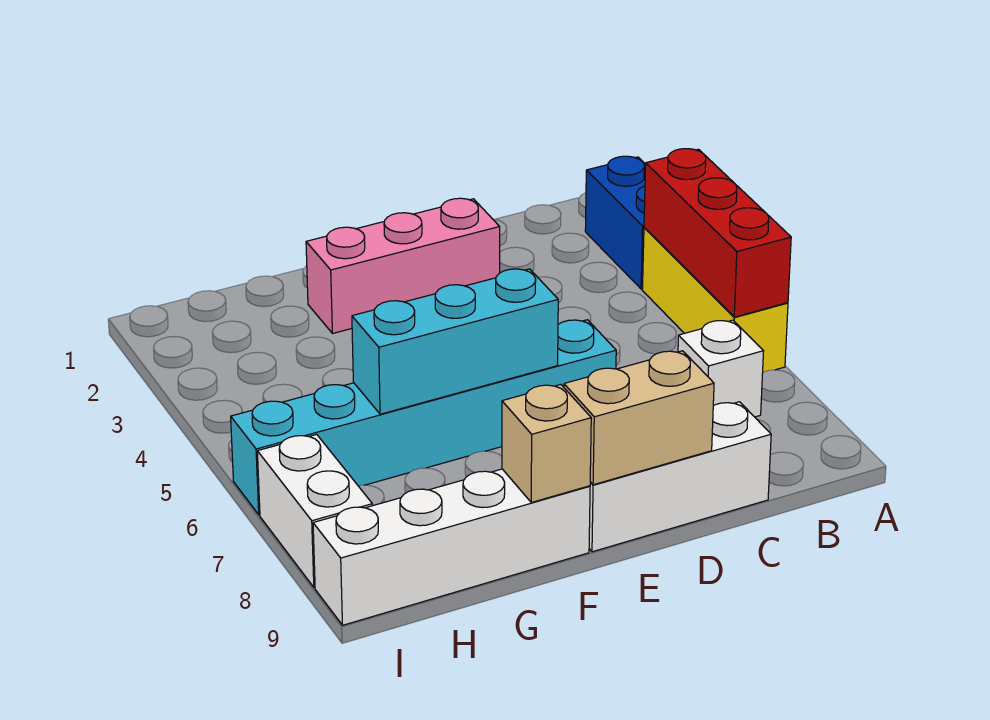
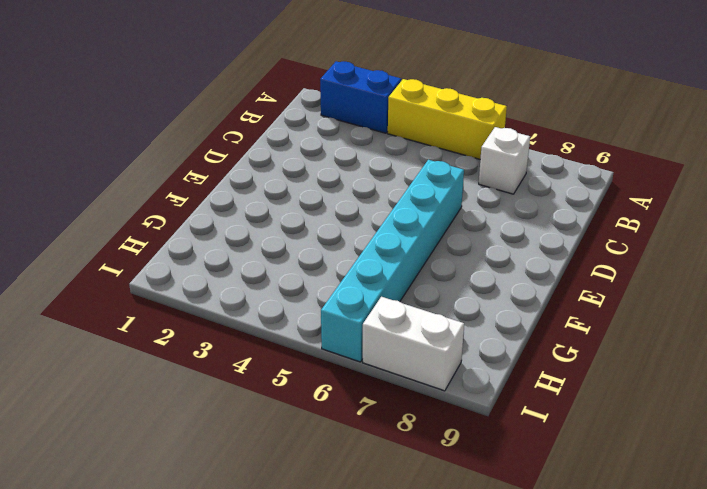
none -> white brick C9:E9 level 1
none -> pink brick D2:F2 level 1
none -> white brick F9:I9 level 1

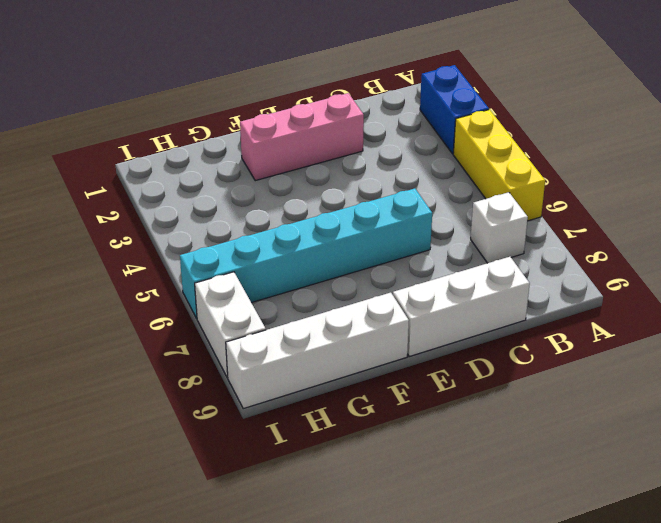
none -> red brick A4:A6 level 2
none -> tan brick D9:E9 level 2
none -> cyan brick E6:G6 level 2

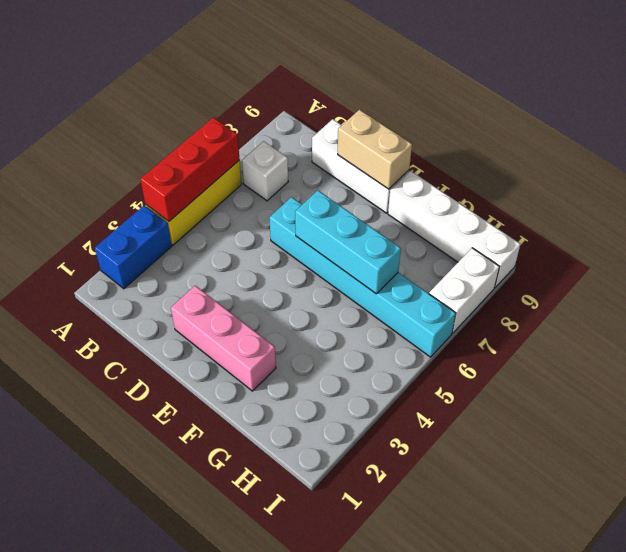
none -> tan brick F9 level 2

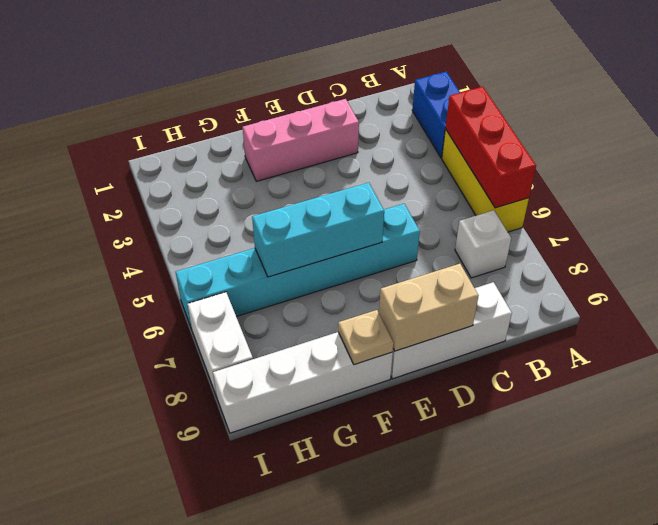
tan plate F9 level 2 -> tan brick F9 level 2

